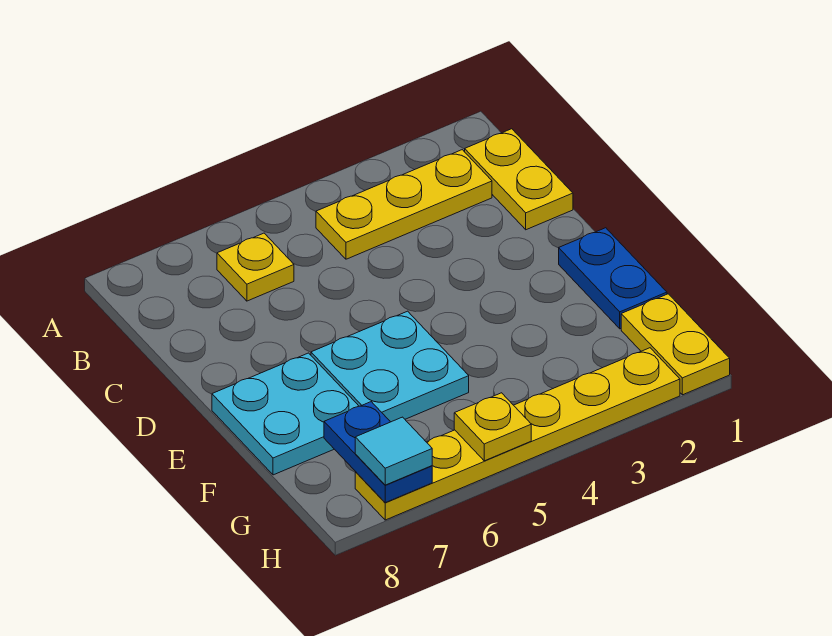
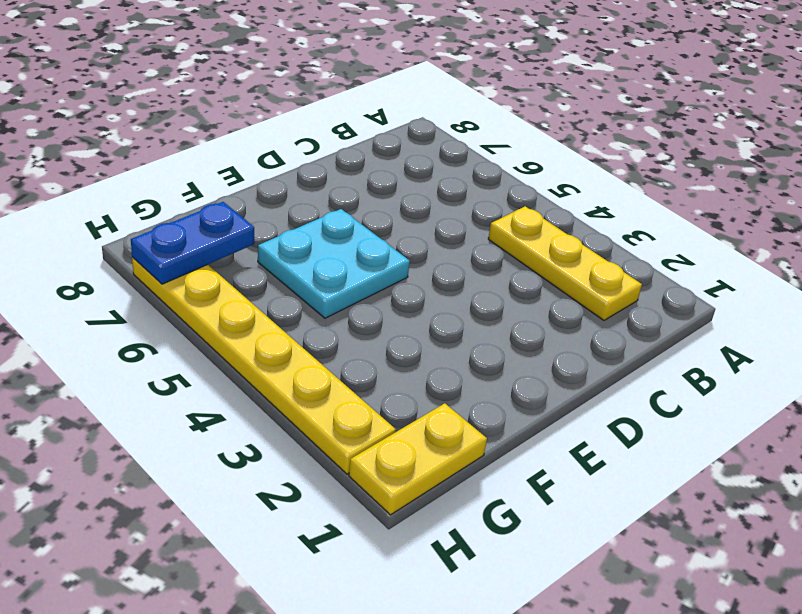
none -> yellow plate B1:C1 level 1
none -> yellow plate B6 level 1

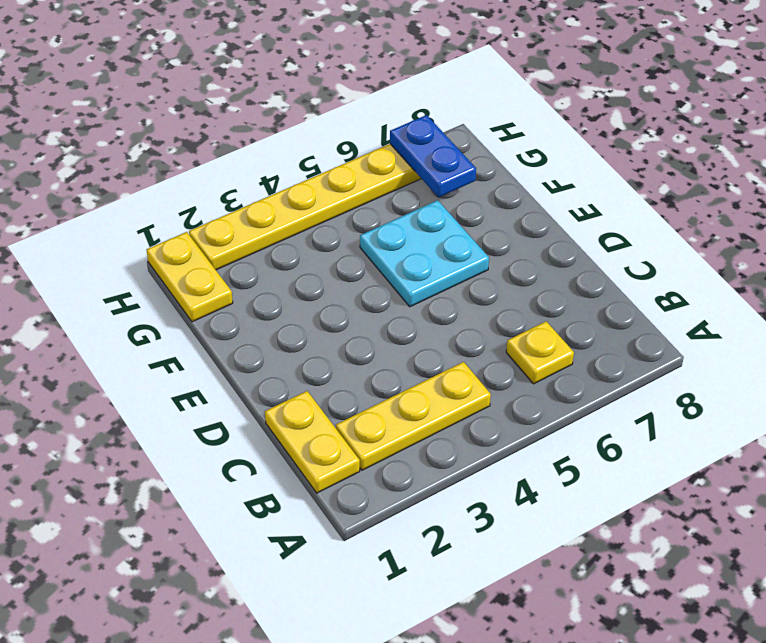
none -> blue plate E1:F1 level 1
none -> cyan plate E7:F8 level 1

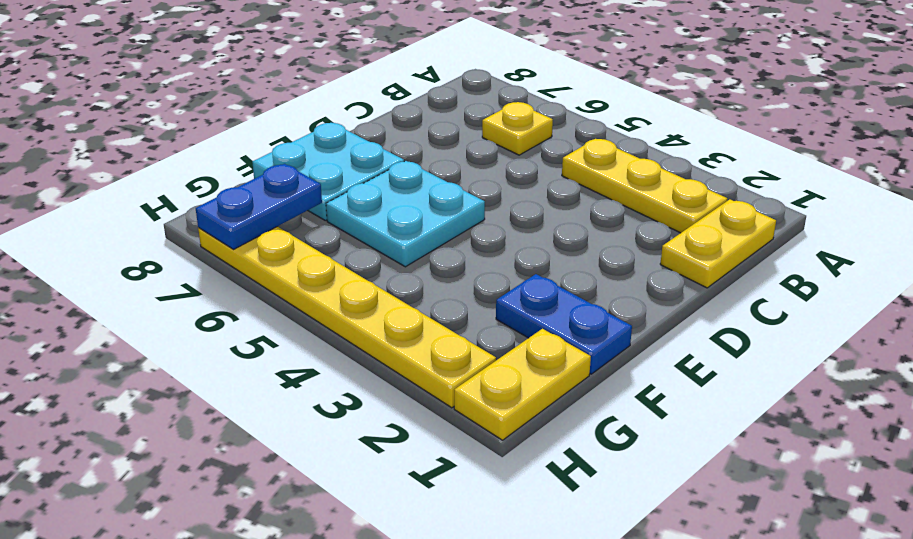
blue plate F1:F2 level 1 -> blue plate E1:F1 level 1
none -> yellow plate H5 level 2
none -> cyan tile H7 level 3

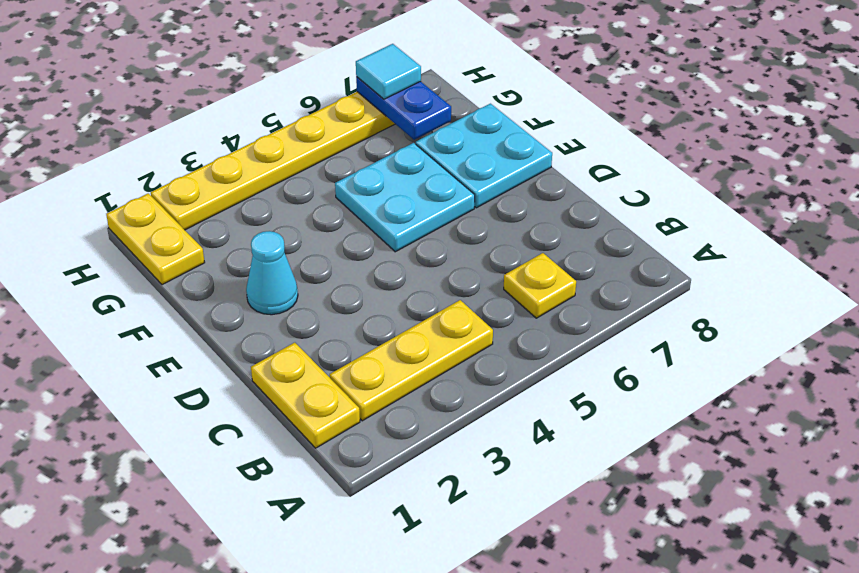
cyan cone E2 level 1 -> none
none -> blue plate E1:F1 level 1
none -> yellow plate H5 level 2

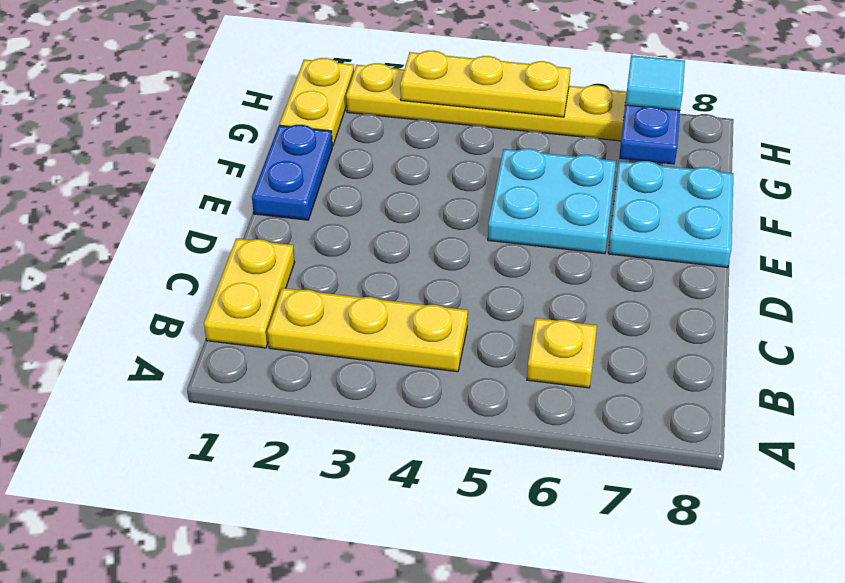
yellow plate H3:H5 level 2 -> yellow plate H5 level 2

